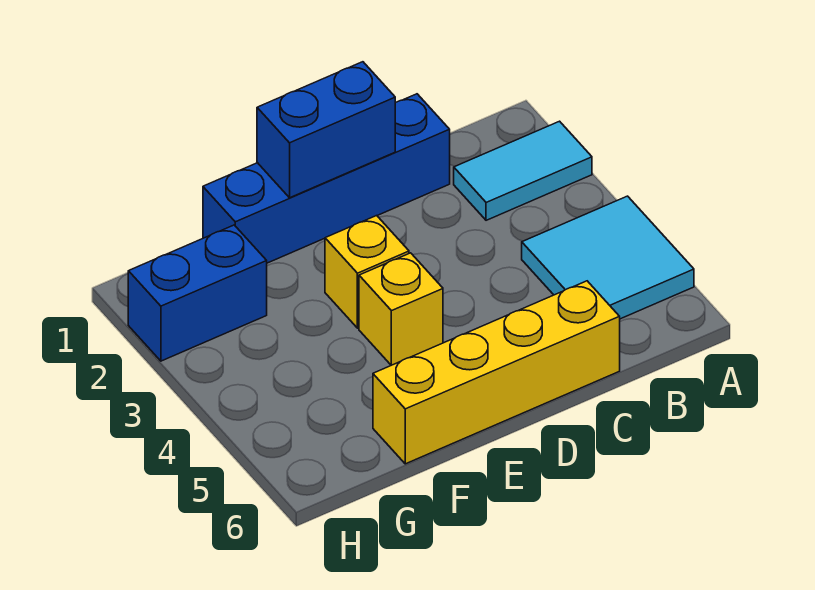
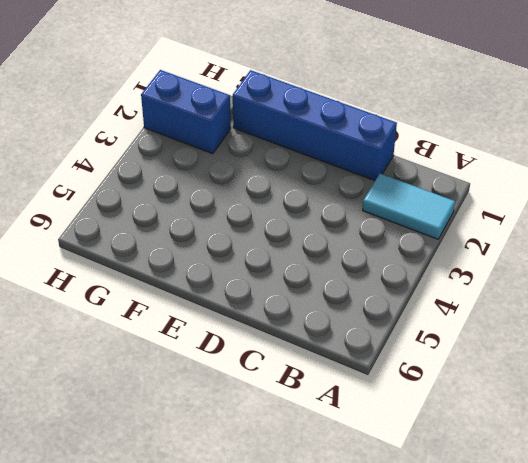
none -> cyan tile A4:B5 level 1
none -> yellow brick C6:F6 level 1

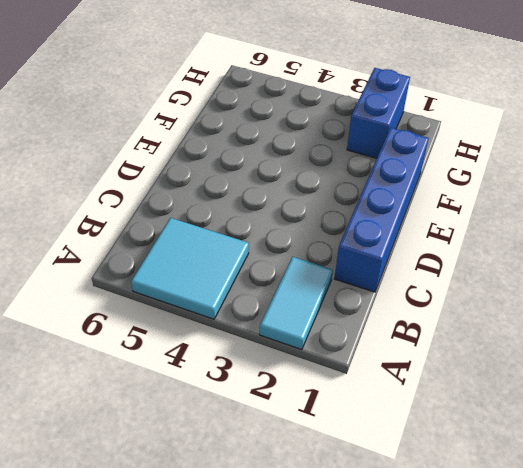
none -> yellow brick C6:F6 level 1
none -> yellow brick E3 level 1

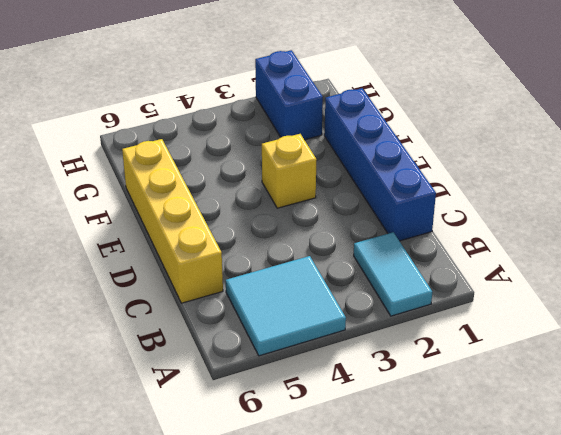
none -> yellow brick E4 level 1
none -> blue brick D1:E1 level 2

